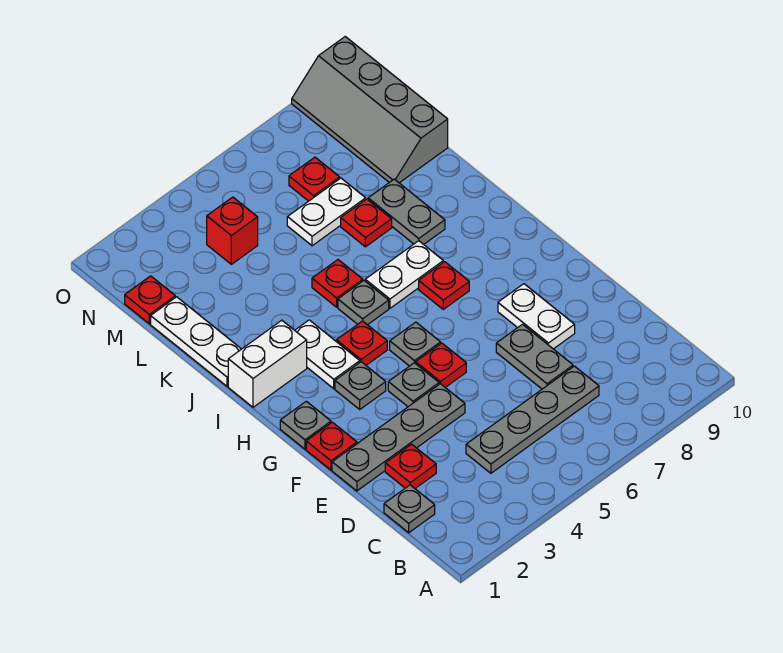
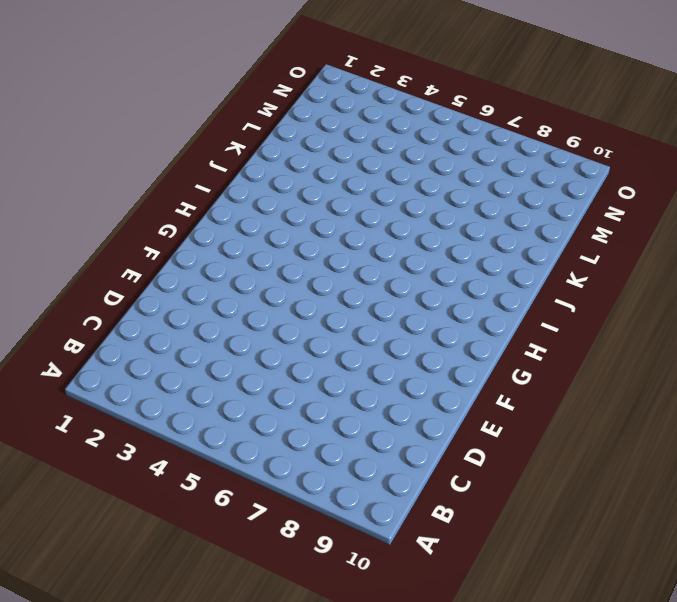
none -> grey plate C1 level 1
none -> grey plate C4:C7 level 1
none -> red plate D2 level 1

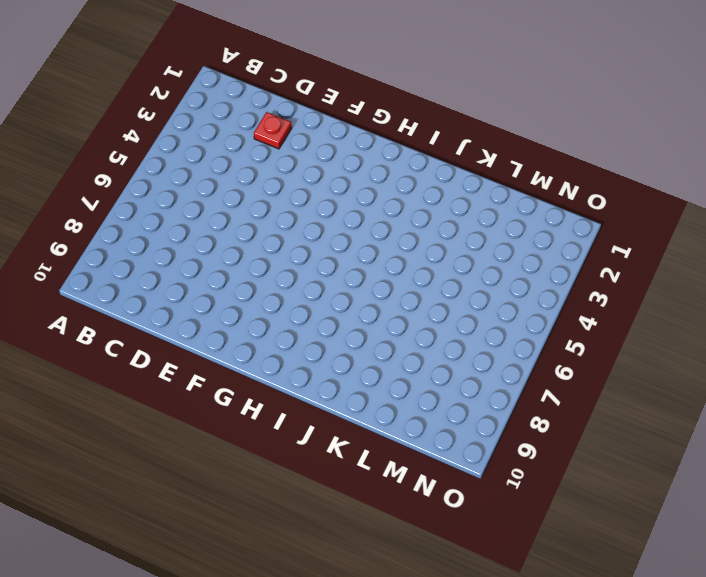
none -> grey plate C1 level 1
none -> grey plate C4:C7 level 1
none -> grey plate D7:E7 level 1

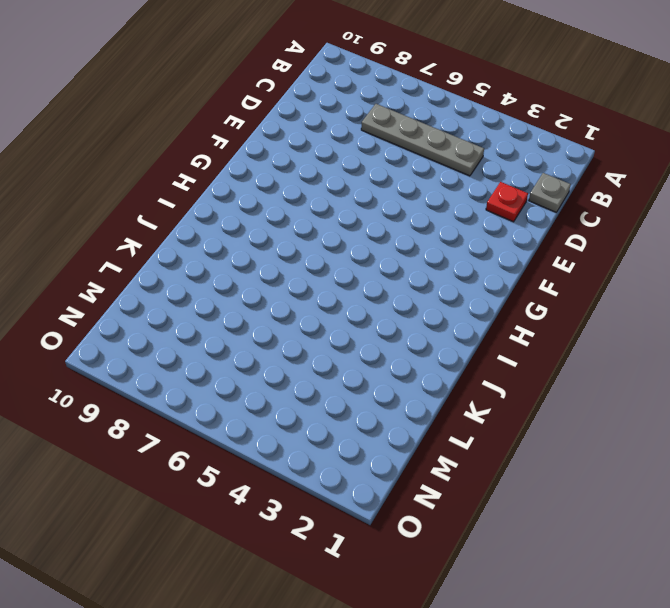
none -> grey plate D7:E7 level 1
none -> grey plate E1:E4 level 1
none -> white plate E8:F8 level 1

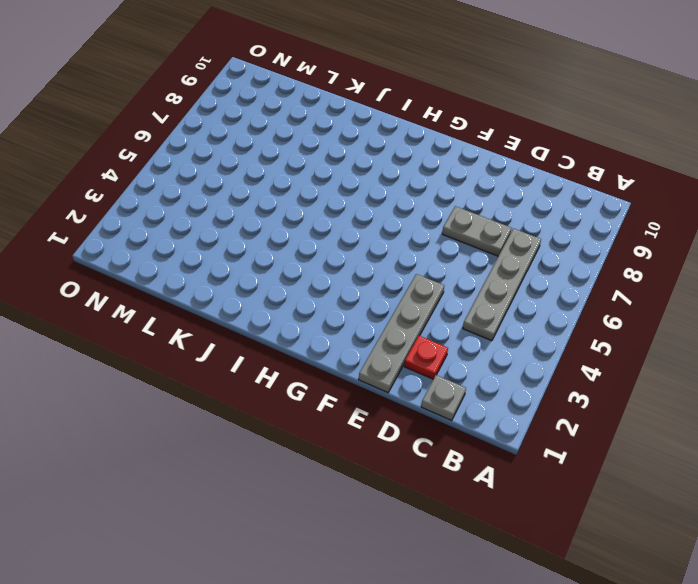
none -> white plate E8:F8 level 1
none -> red plate F1 level 1
none -> grey plate F4 level 1

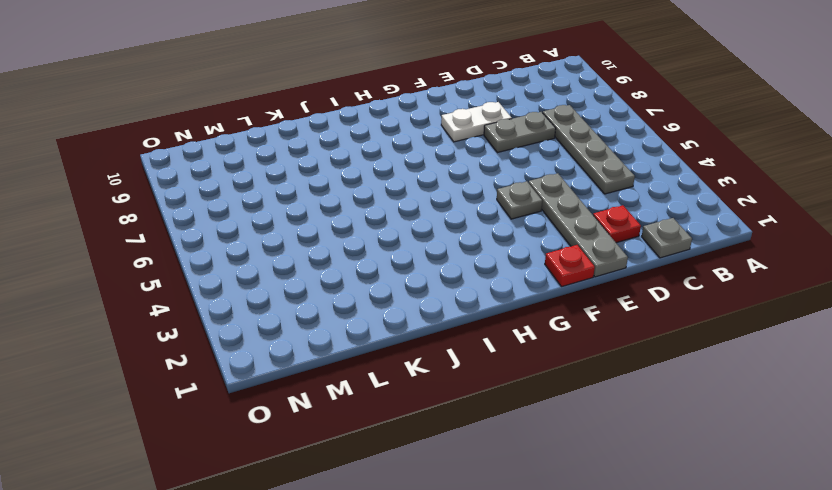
none -> red plate F5 level 1
none -> grey plate G1 level 1
none -> grey plate G3 level 1

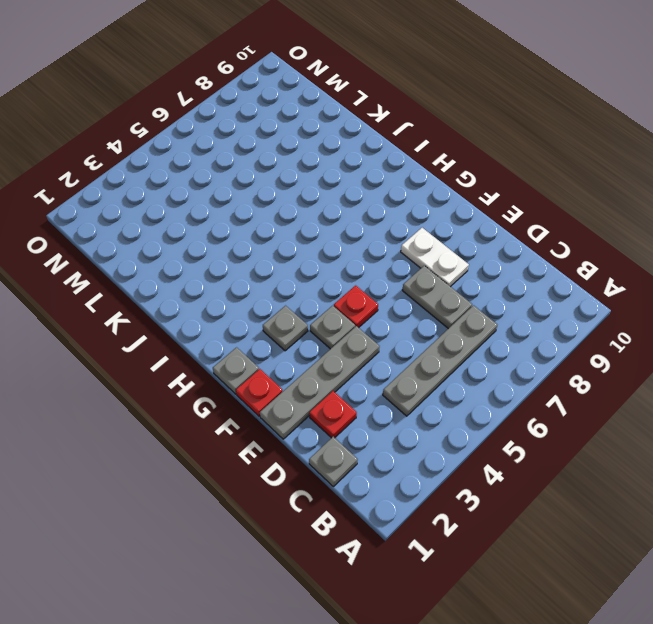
none -> grey plate G5 level 1
none -> white plate H3:I3 level 1
none -> red plate H4 level 1

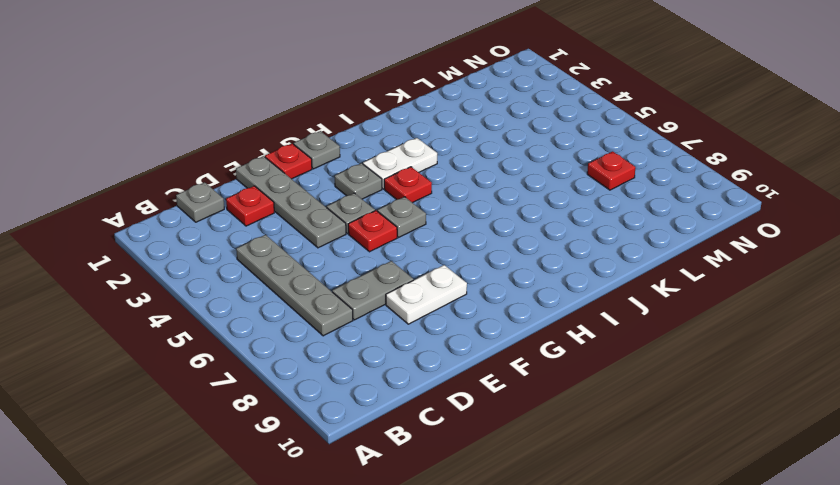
none -> red plate H7 level 1
none -> white brick I1:I2 level 1
none -> grey plate I5 level 1

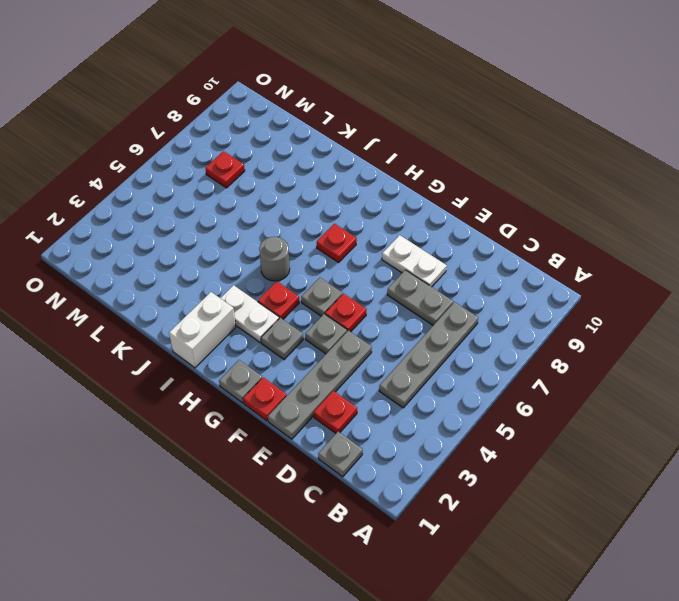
grey round brick I5 level 1 -> grey plate I5 level 1
none -> white plate I6:I7 level 1
none -> white plate J1:L1 level 1
none -> red plate J5 level 1

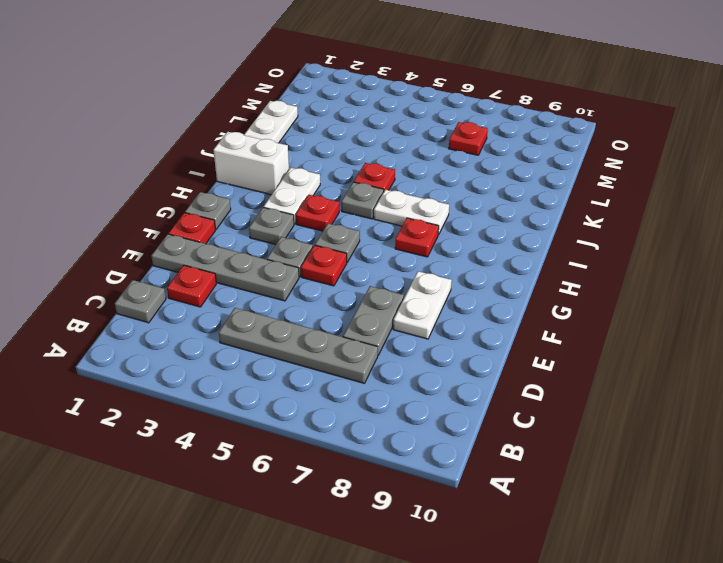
none -> grey plate J8:K8 level 1
none -> red plate K7 level 1
none -> white plate L6:L7 level 1

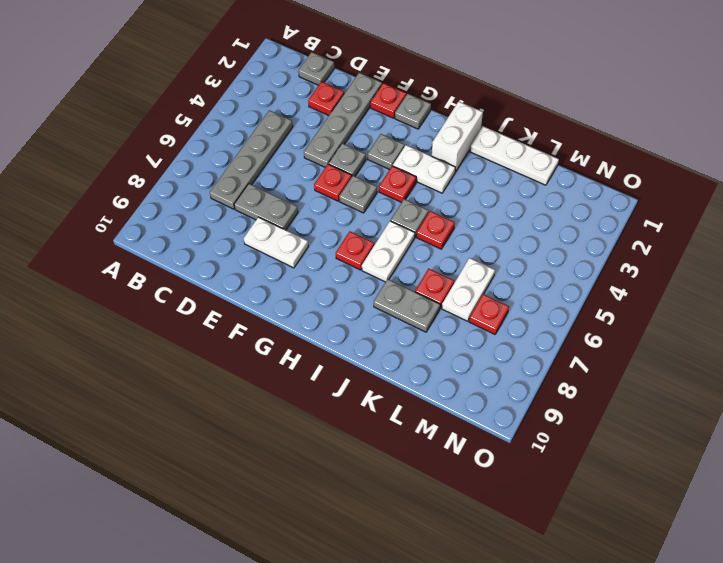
none -> grey slope L9:O10 level 1 top 10
none -> red plate M1 level 1
none -> red brick M4 level 1

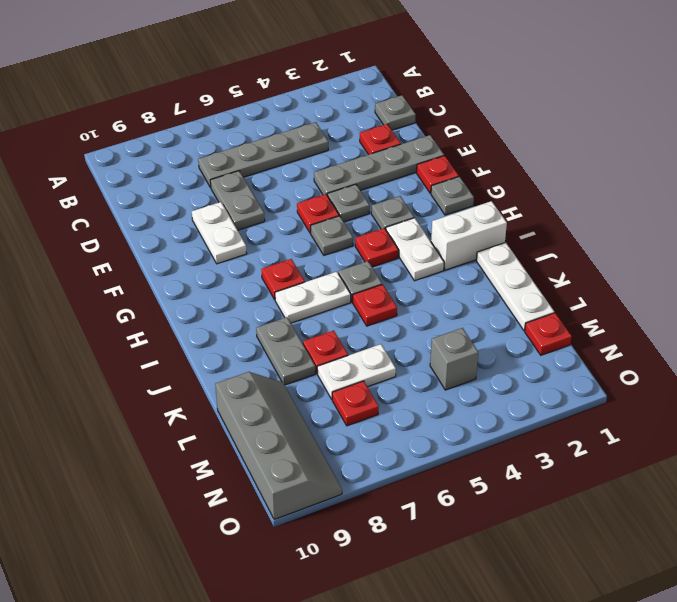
grey brick M4 level 1 -> red brick M4 level 1

